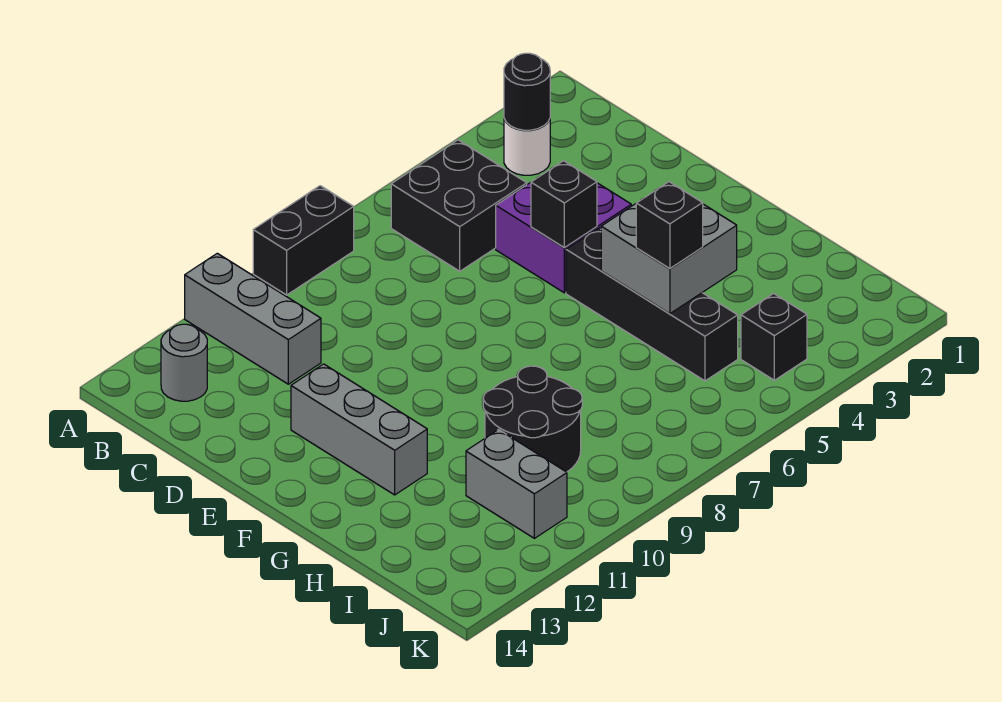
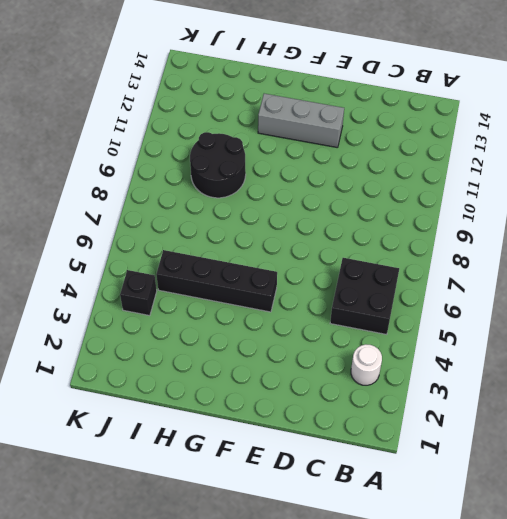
none -> black brick A8:A9 level 1
none -> grey brick A11:C11 level 1
none -> grey round brick B13 level 1

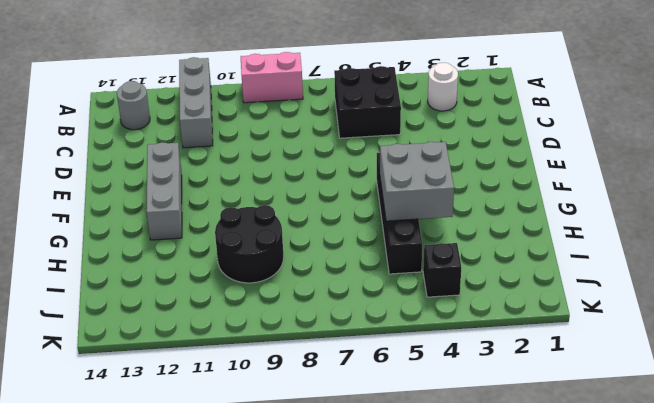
pink brick A8:A9 level 1 -> black brick A8:A9 level 1
none -> purple brick D4:E5 level 1
none -> grey brick I11:J11 level 1
none -> black round brick B3 level 2

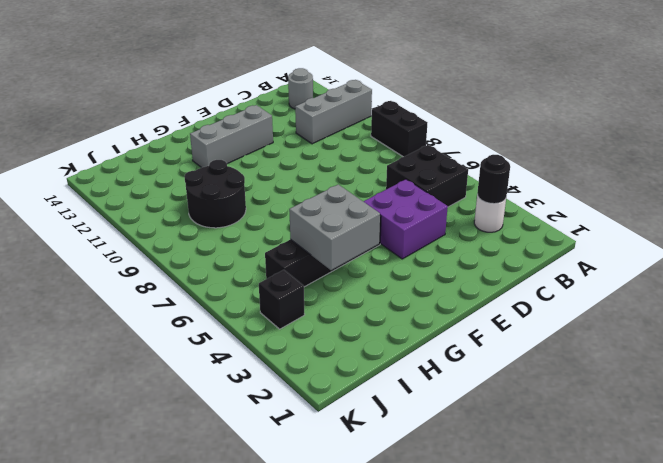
none -> grey brick I11:J11 level 1
none -> black brick E5 level 2
none -> black brick H5 level 3

